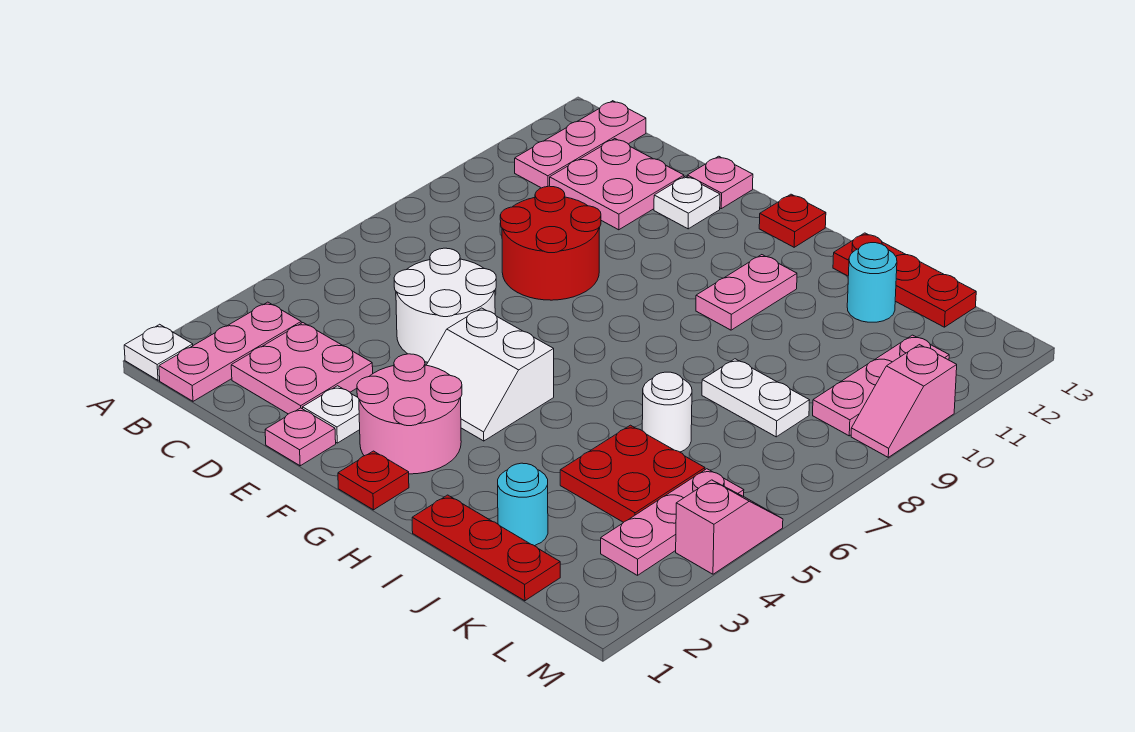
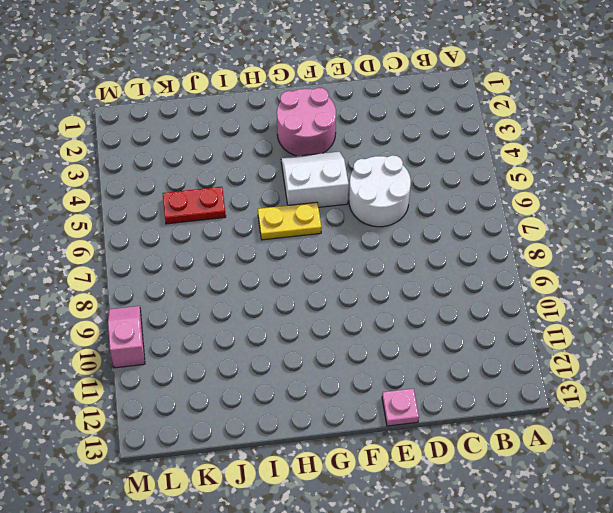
yellow plate G6:H6 level 1 -> none
red plate J5:K5 level 1 -> red plate J4:K5 level 1
none -> white plate A1 level 1
none -> pink plate B1:B3 level 1
none -> pink plate B11:B13 level 1

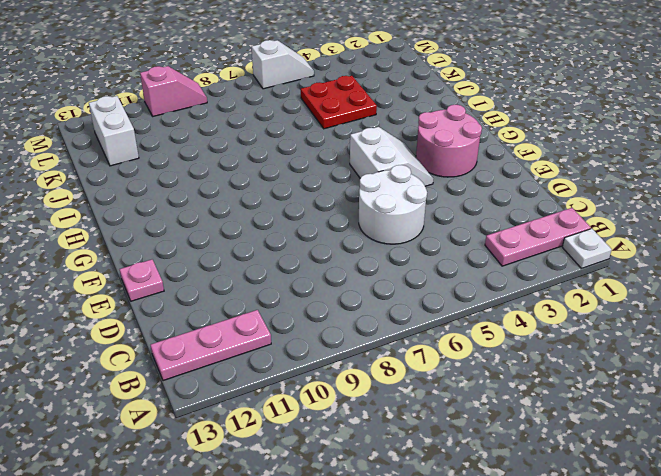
white brick K12:L12 level 1 -> none
white slope M5:M6 level 1 top 6 -> pink slope M4:M5 level 1 top 4
none -> pink plate C2:D3 level 1
none -> pink plate C11:D12 level 1
none -> red round brick D8:E9 level 1

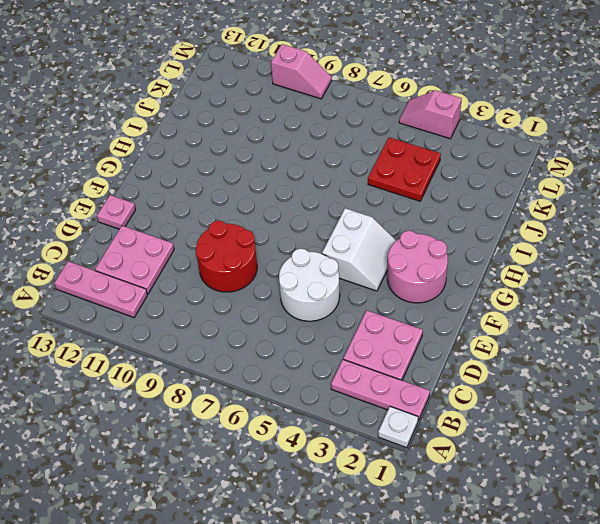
none -> pink plate E1 level 1
none -> white plate E2 level 1
none -> white plate E12 level 1

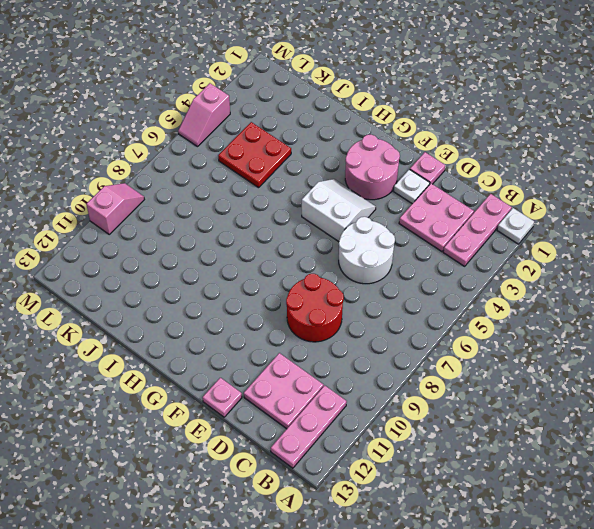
none -> white plate E12 level 1
none -> red plate G1 level 1
none -> red plate G13 level 1

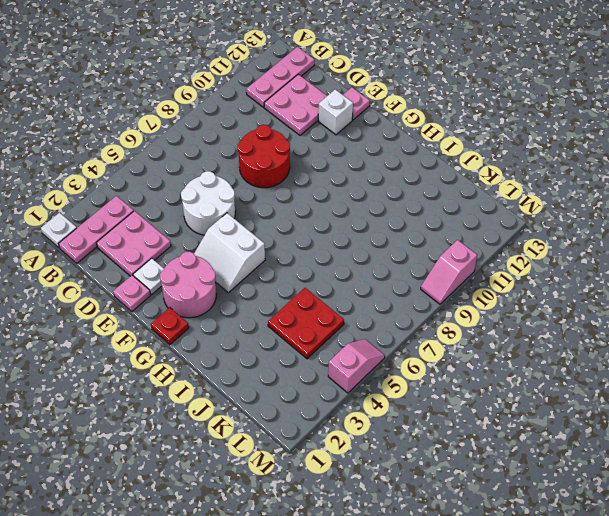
white brick E12 level 1 -> white plate E12 level 1
none -> red plate G13 level 1
none -> pink plate H10:H11 level 1
none -> red plate I1:K1 level 1

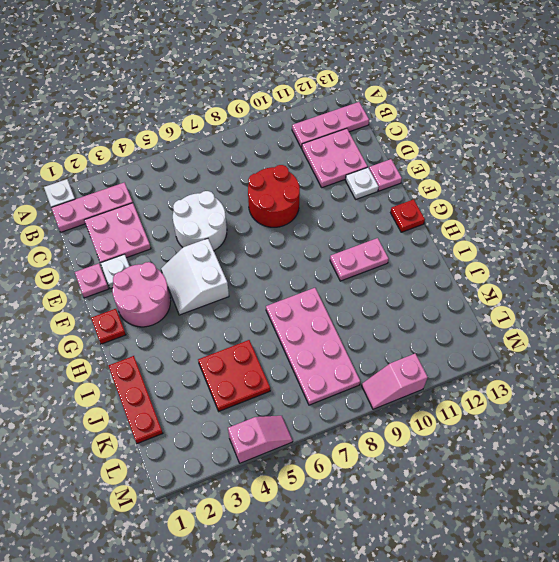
pink plate I7:L8 level 1 -> white plate J8:K8 level 1
none -> red plate I13:K13 level 1
none -> cyan round brick J2 level 1
none -> white round brick J6 level 1

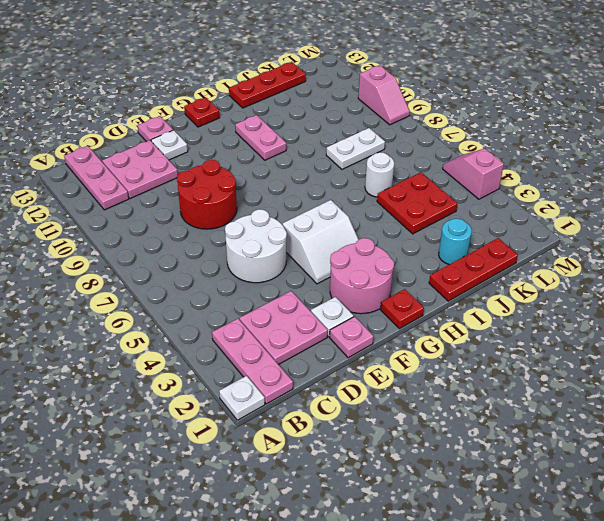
none -> cyan round brick J12 level 1
none -> pink plate L3:L5 level 1
none -> pink plate L9:L11 level 1

